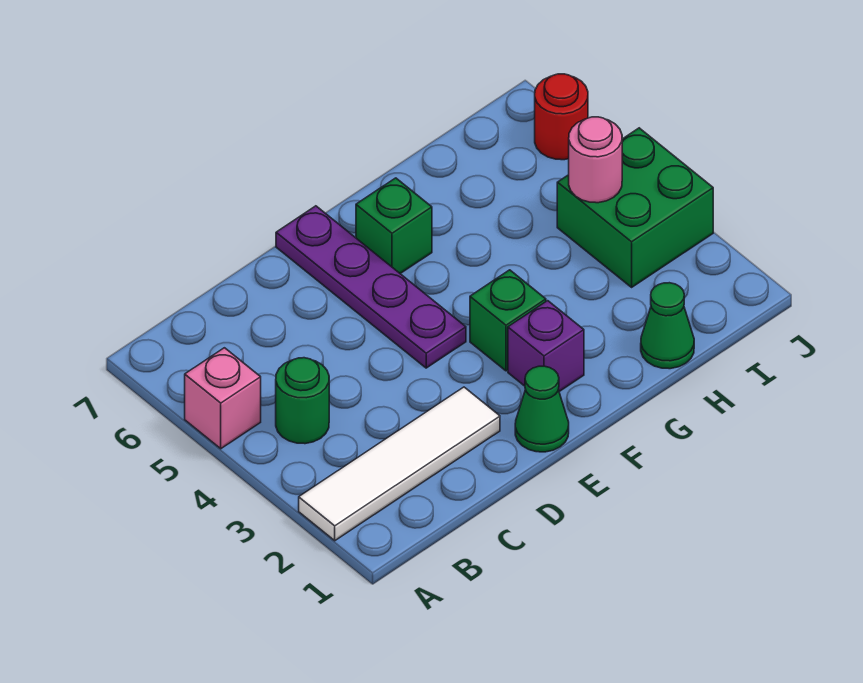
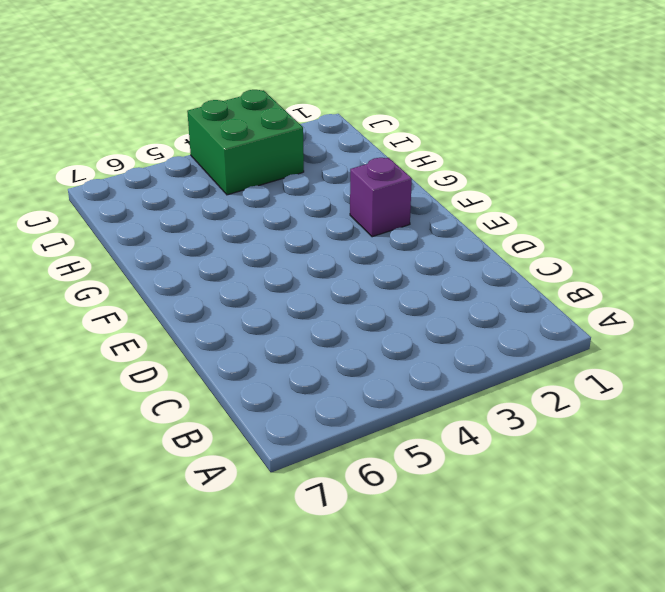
none -> white tile A2:D2 level 1
none -> pink brick A5 level 1
none -> green round brick B4 level 1

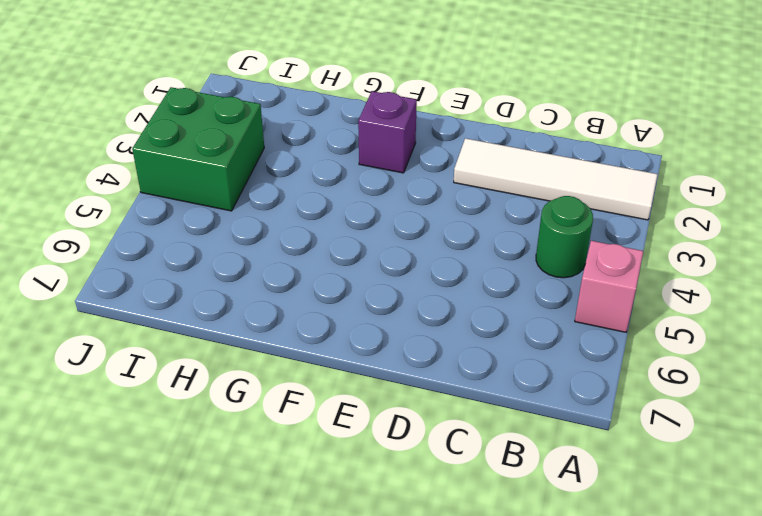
none -> green cone E1 level 1
none -> purple plate E4:E7 level 1
none -> green brick F3 level 1

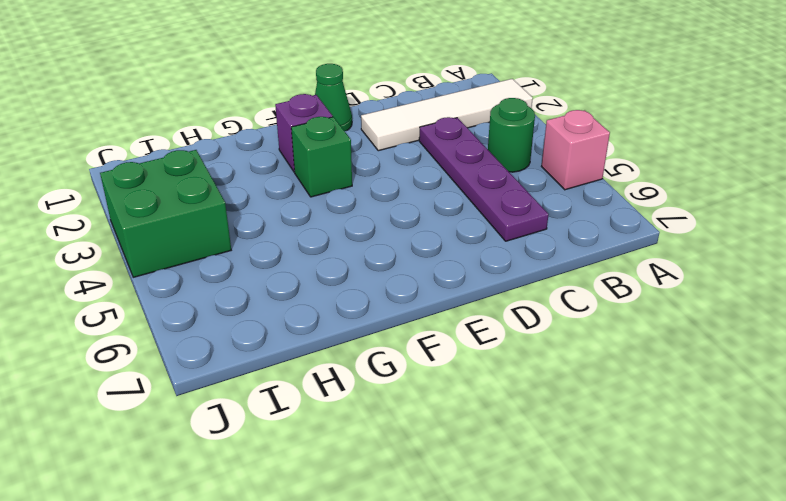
purple plate C3:C6 level 1 -> purple plate E4:E7 level 1
none -> green brick F6 level 1
none -> green cone H1 level 1
none -> red round brick J6 level 1

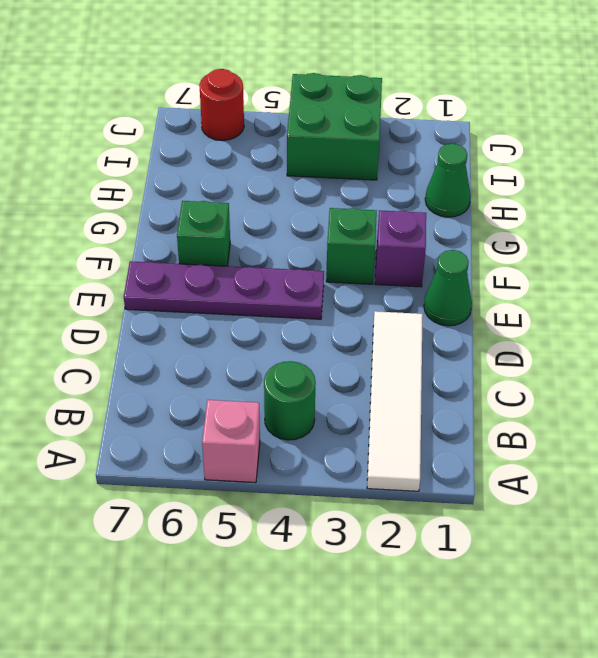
none -> pink round brick I4 level 2

